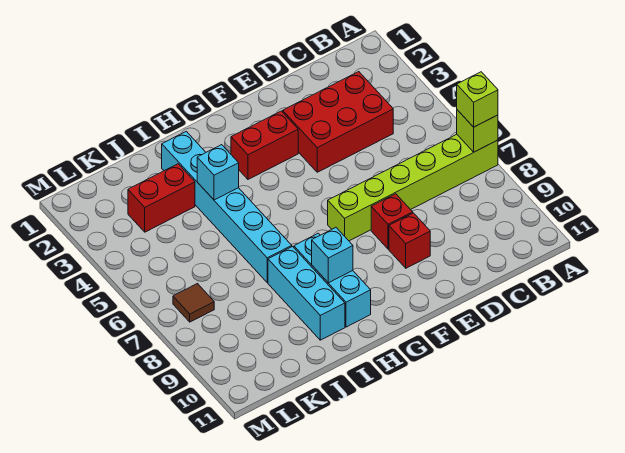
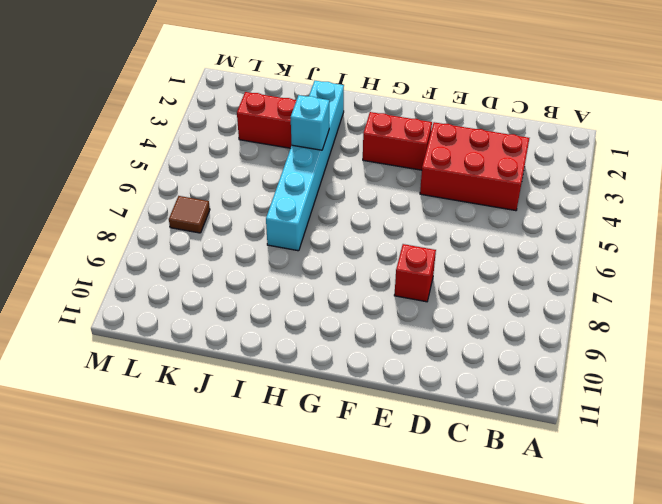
none -> lime brick A7:F7 level 1
none -> red brick E9 level 1
none -> cyan brick H8:H10 level 1

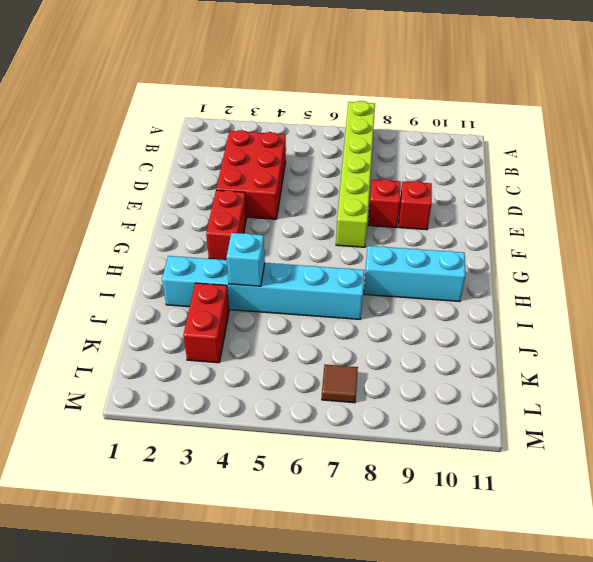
none -> cyan brick I8:I10 level 1
none -> lime brick A7 level 2
none -> cyan brick H9 level 2

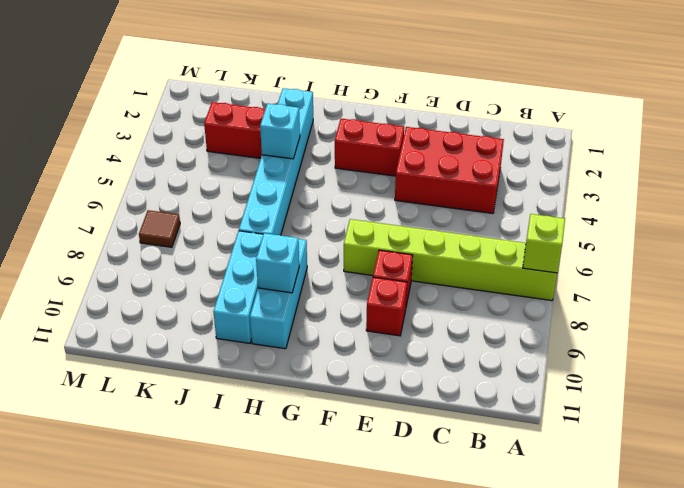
none -> lime brick A7 level 3

